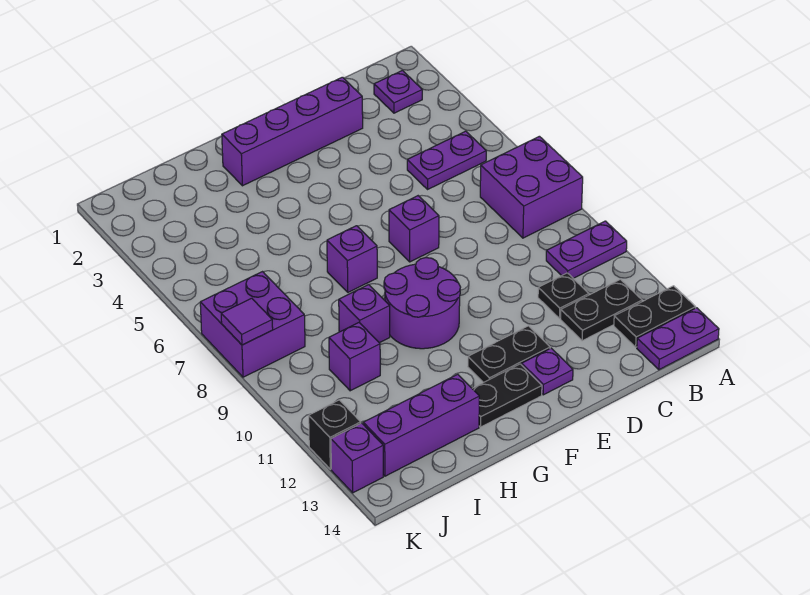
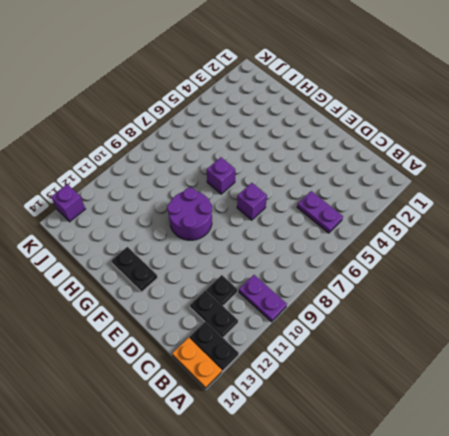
orange plate A14:B14 level 1 -> purple plate A14:B14 level 1
none -> purple brick A7:B8 level 1
none -> purple plate B2 level 1
none -> purple brick D2:G2 level 1

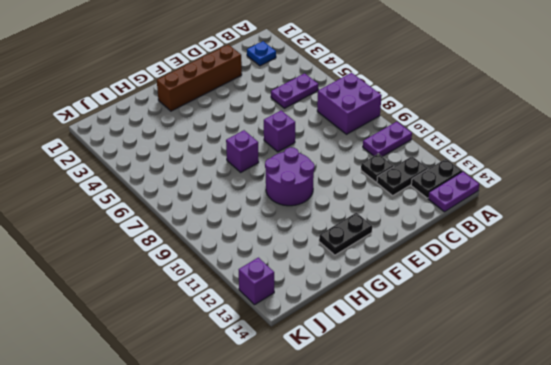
blue plate B2 level 1 -> purple plate B2 level 1
brown brick D2:G2 level 1 -> purple brick D2:G2 level 1
none -> black plate E12:F12 level 1
none -> purple plate E13 level 1
none -> purple brick H9 level 1

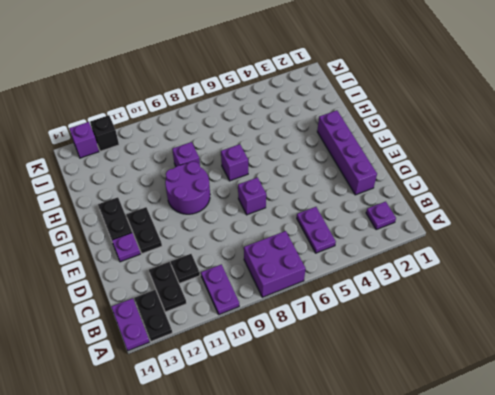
none -> purple brick H13:J13 level 1
none -> purple brick I10 level 1
none -> purple brick J7:K8 level 1

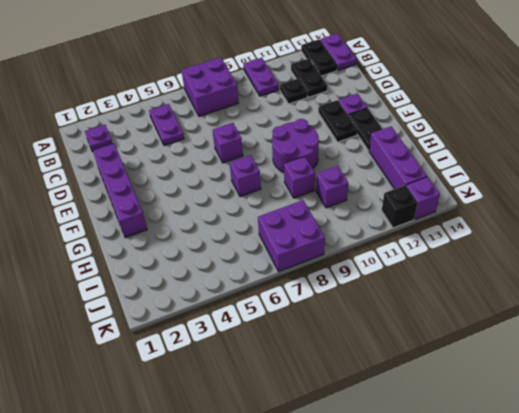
none -> purple tile K8 level 2

